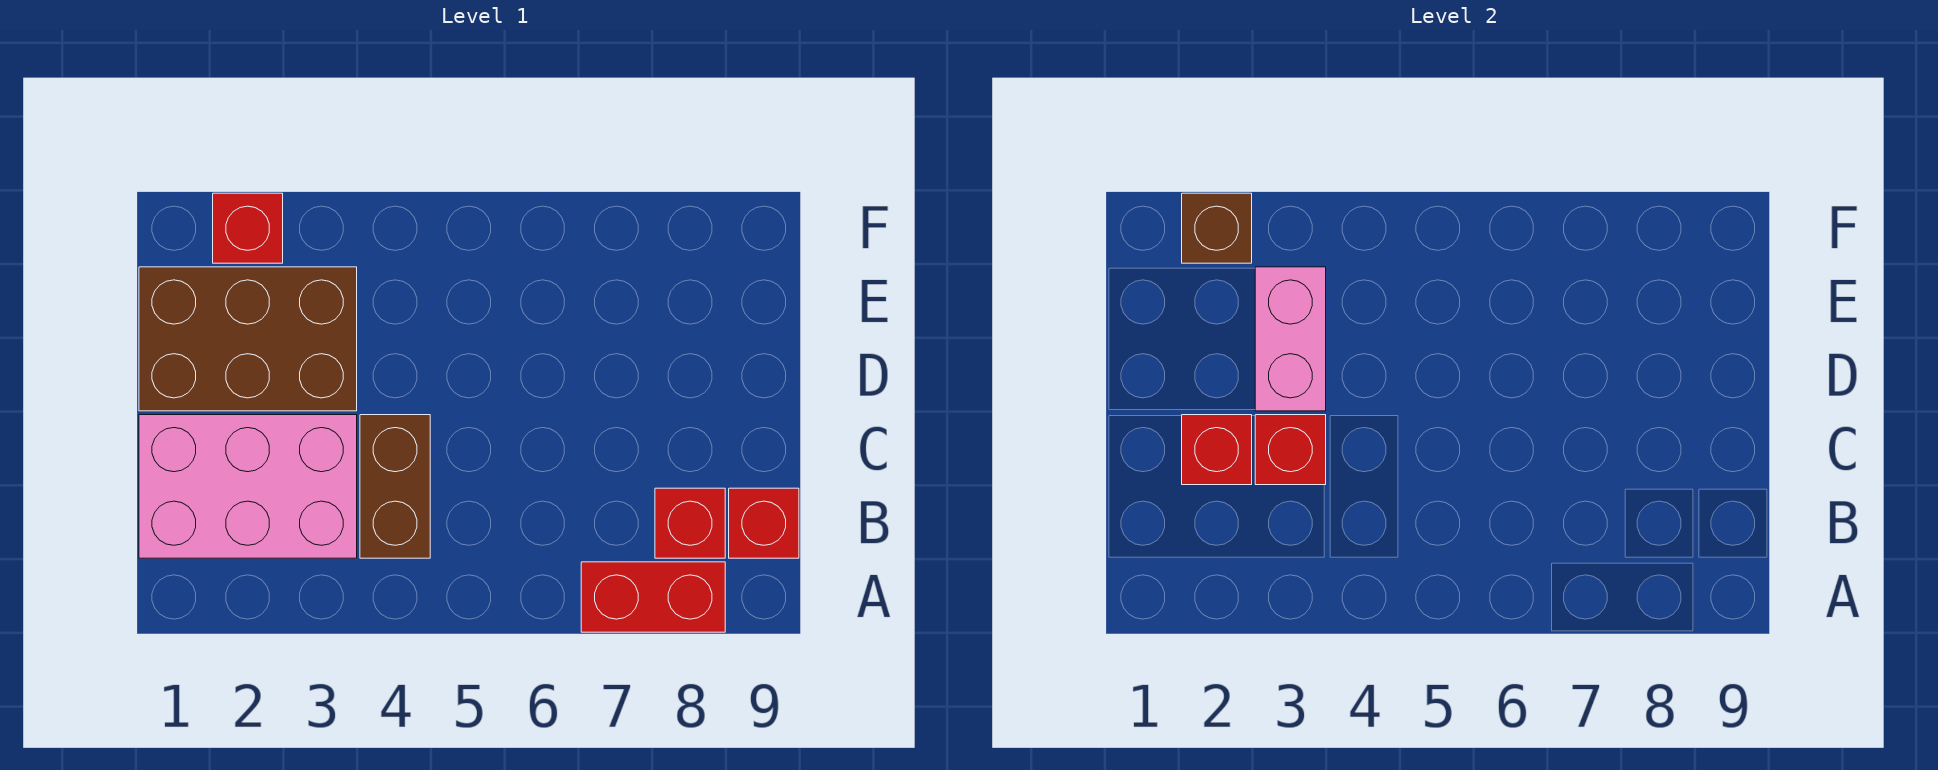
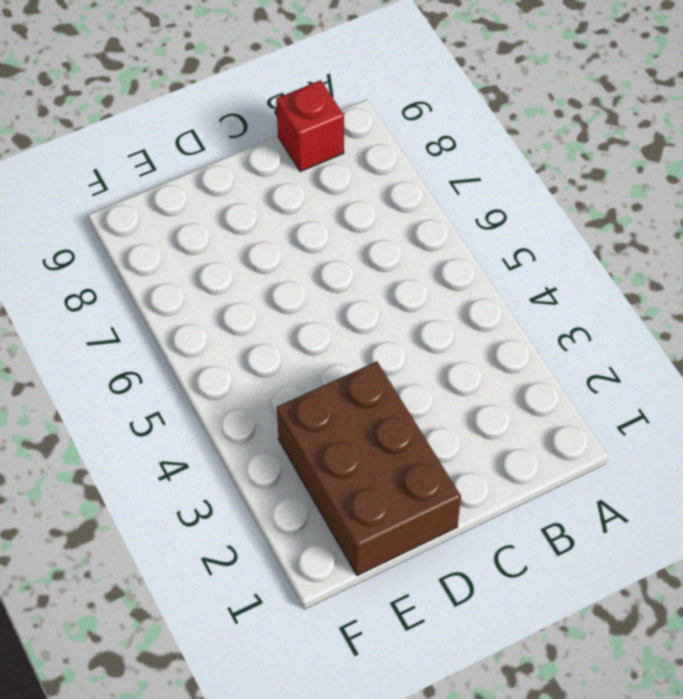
none -> red brick A7:A8 level 1
none -> pink brick B1:C3 level 1

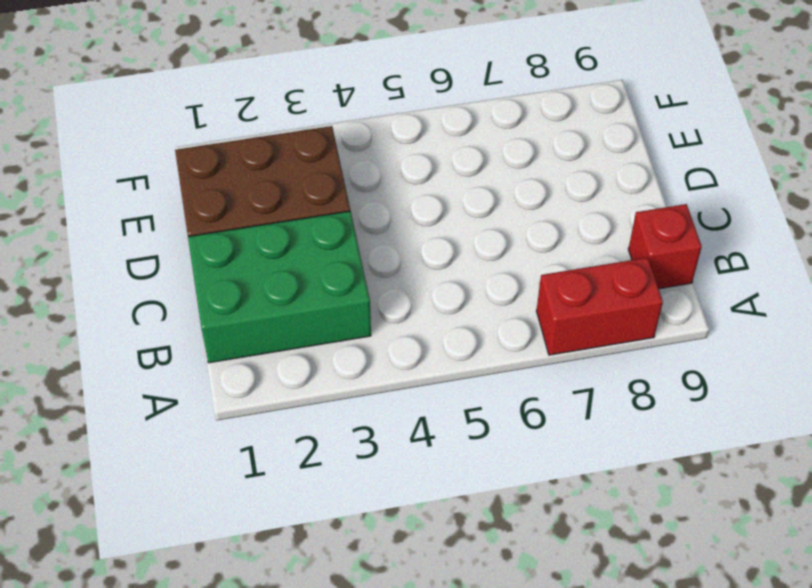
green brick B1:C3 level 1 -> pink brick B1:C3 level 1
none -> brown brick B4:C4 level 1
none -> red brick B8 level 1

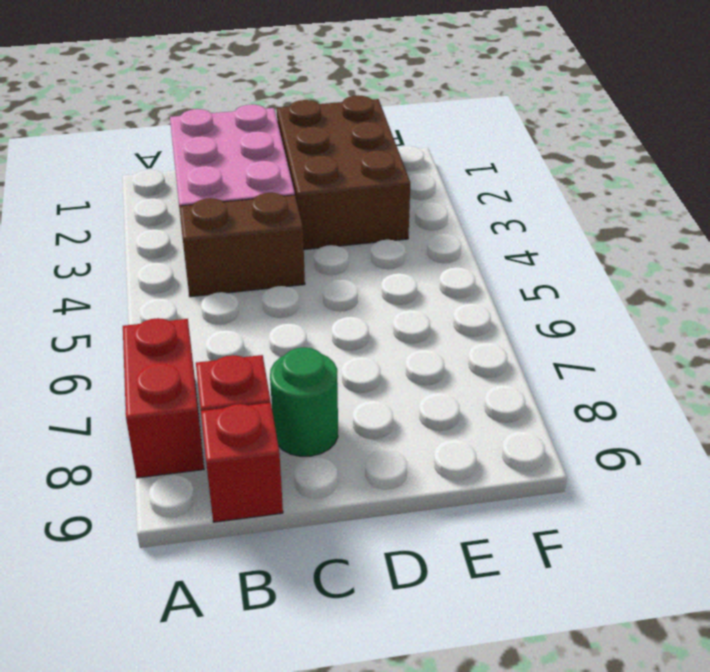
green round brick C8 level 1 -> none
none -> red brick F2 level 1
none -> red brick C2 level 2

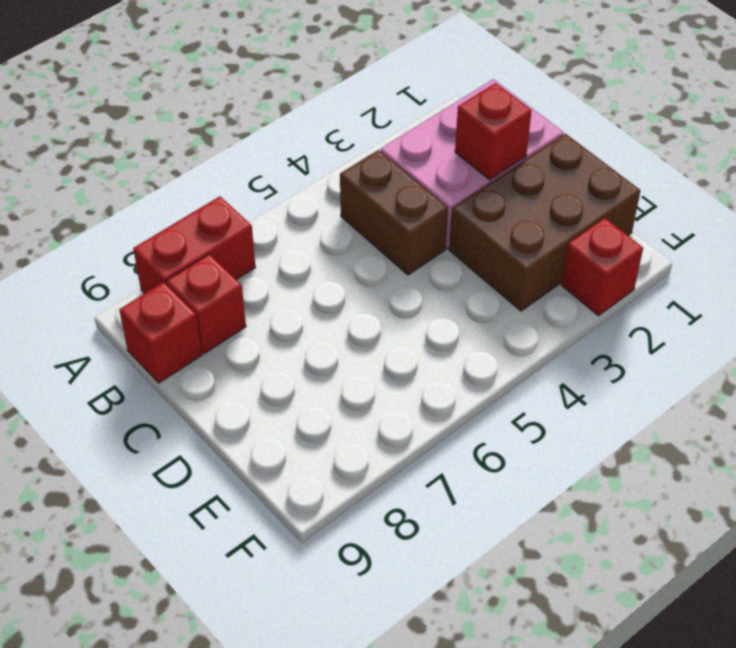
none -> red brick C3 level 2
none -> pink brick D3:E3 level 2

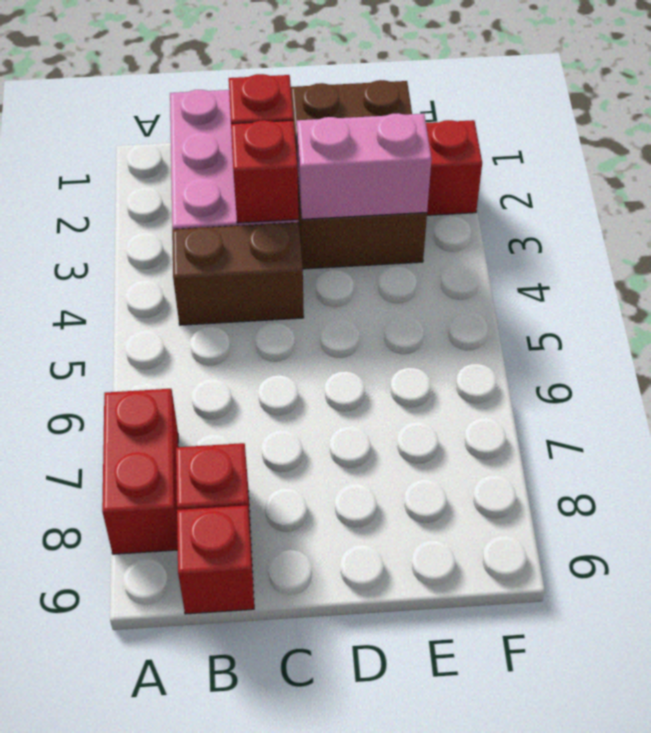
none -> brown brick F2 level 2

